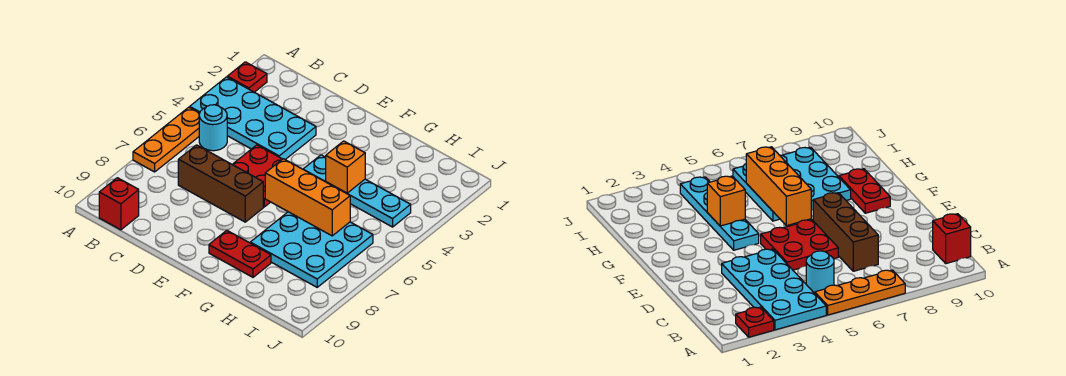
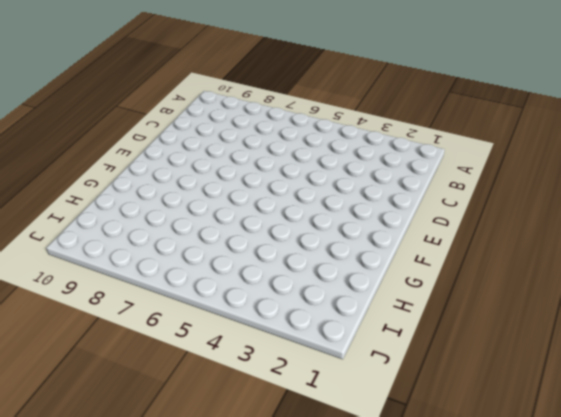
none -> red plate A2 level 1
none -> cyan plate A3:D4 level 1
none -> orange plate A5:A7 level 1

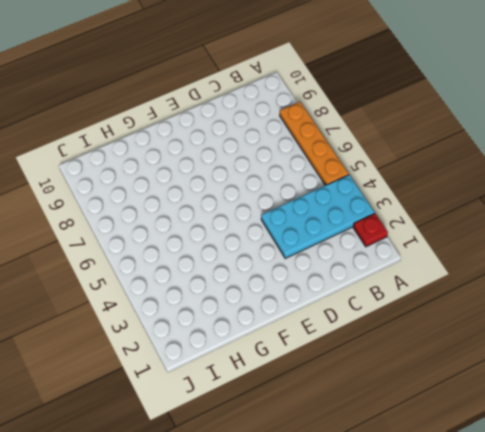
orange plate A5:A8 level 1 -> orange plate A5:A7 level 1
none -> cyan round brick B5 level 1
none -> red brick B10 level 1
none -> brown brick C7:E7 level 1

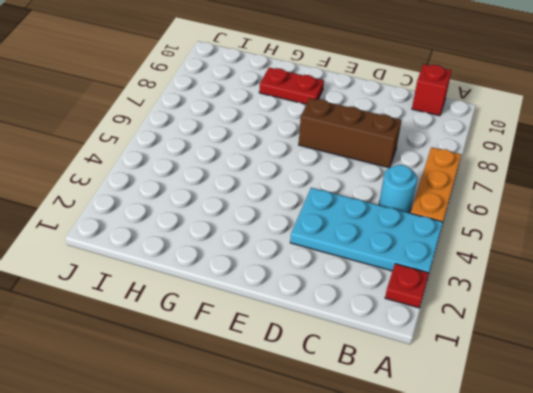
none -> red plate D5:E6 level 1
none -> cyan plate F4:I4 level 1
none -> cyan plate G6:I8 level 1

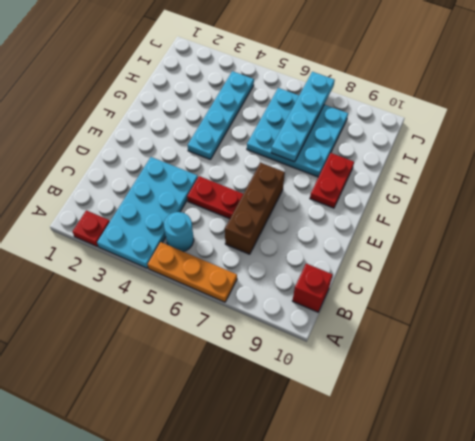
red plate D5:D6 level 1 -> red plate D5:E6 level 1
cyan plate G7:J7 level 2 -> none
none -> orange brick F6:H6 level 2
none -> orange brick G4 level 2

